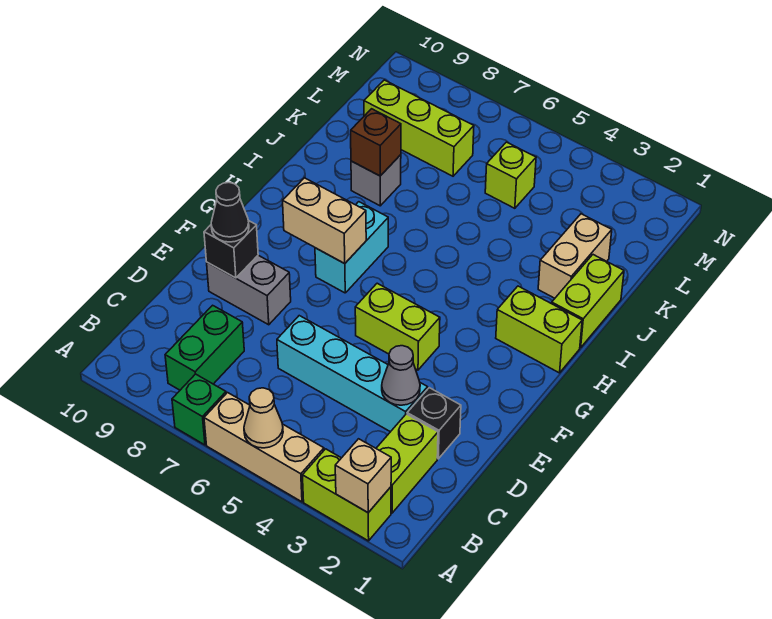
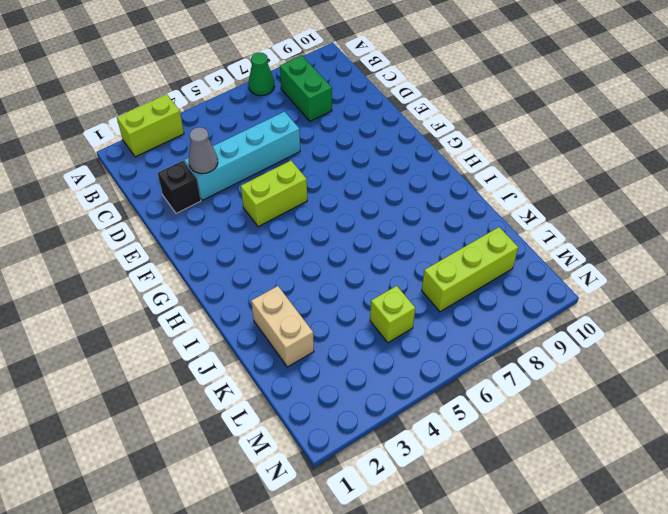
green cone A7 level 1 -> green brick A7 level 1
none -> tan brick A4:A6 level 1
none -> lime brick B2:C2 level 1
none -> grey brick E8:E9 level 1

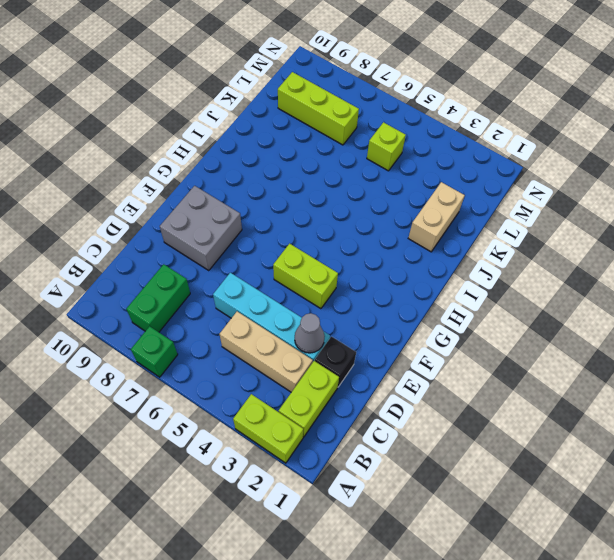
tan brick C3:C5 level 1 -> tan brick A4:A6 level 1
grey brick E8:F9 level 1 -> grey brick E8:E9 level 1
none -> cyan brick G7:H7 level 1
none -> lime brick H1:H2 level 1
none -> lime brick I1:J1 level 1

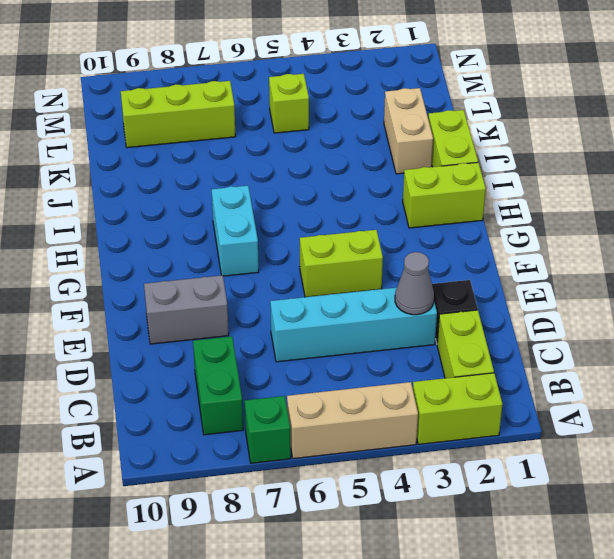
none -> grey brick J8 level 1
none -> tan brick A2 level 2
none -> tan cone A5 level 2

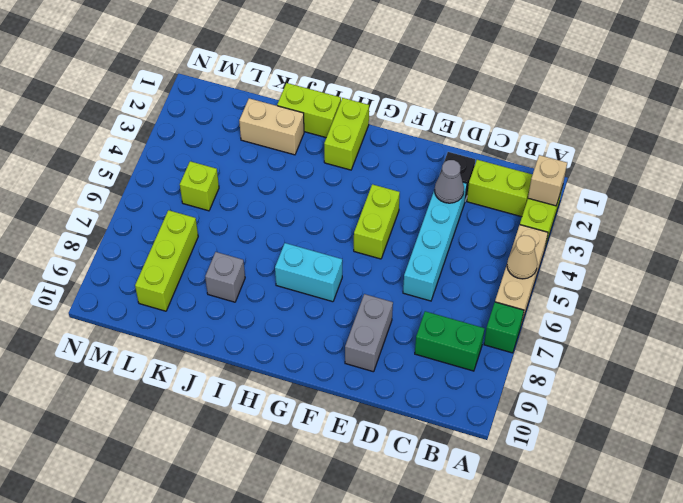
none -> black brick E9 level 2
none -> tan brick G7:G8 level 2
none -> brown brick J8 level 2

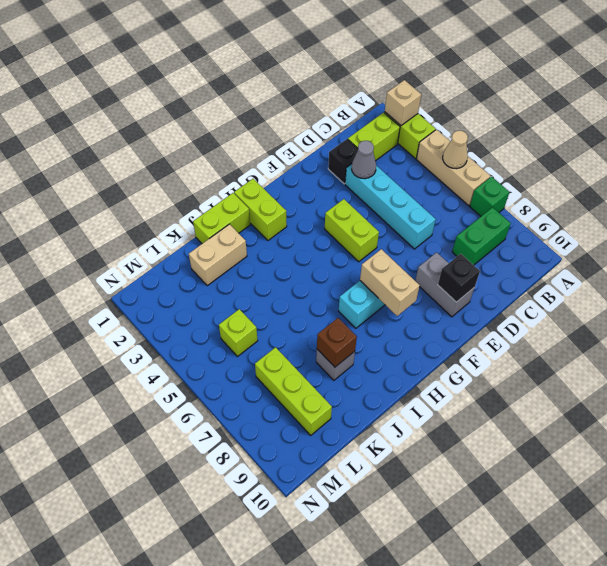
none -> black cone E9 level 3

